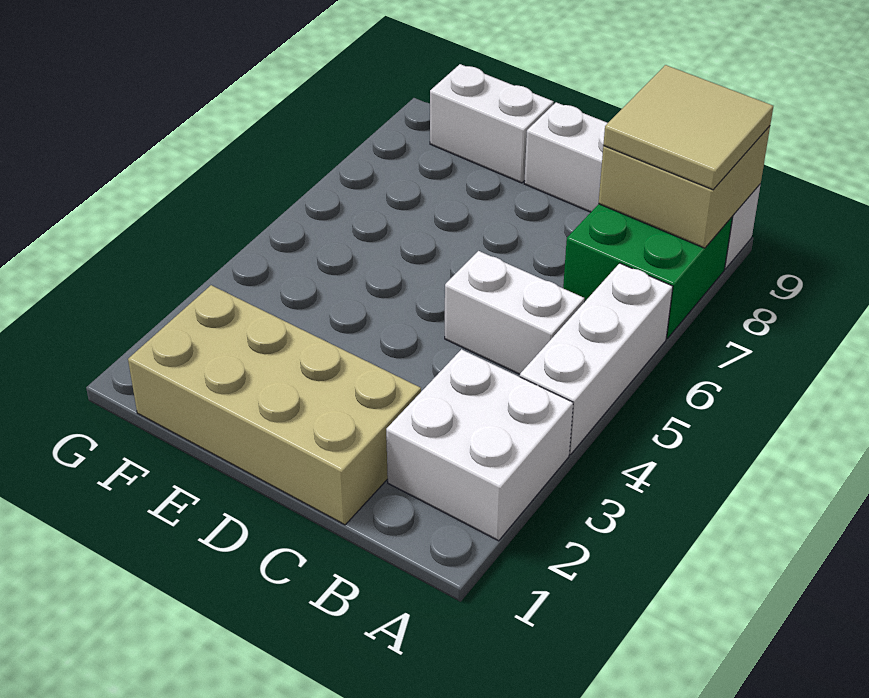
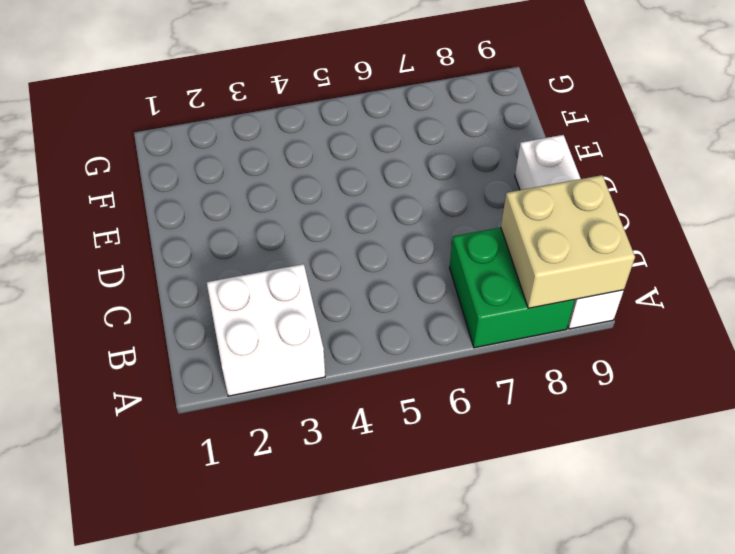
none -> white brick A4:A6 level 1
none -> white brick B5:C5 level 1

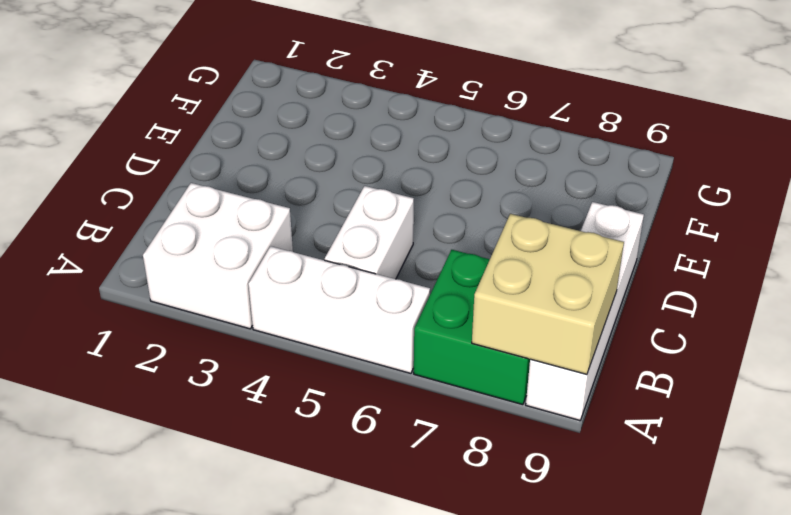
none -> tan brick C1:F2 level 1
none -> white brick E9:F9 level 1

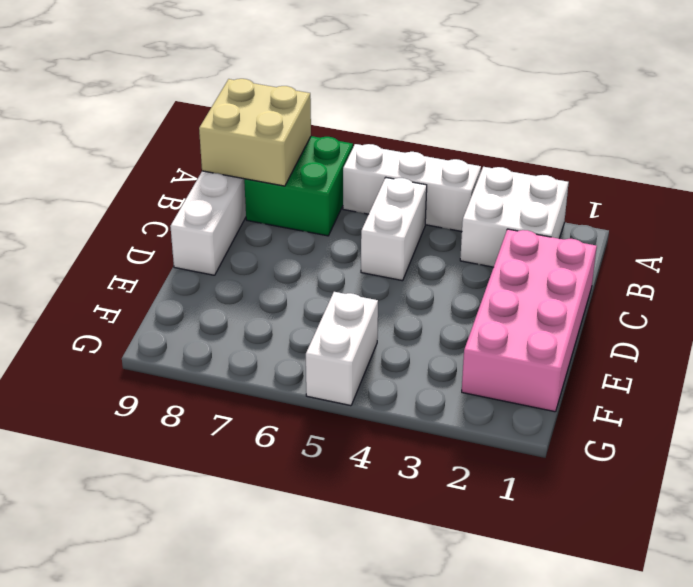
pink brick C1:F2 level 1 -> tan brick C1:F2 level 1
white brick F5:G5 level 1 -> white brick E9:F9 level 1
none -> tan tile A8:B9 level 3

